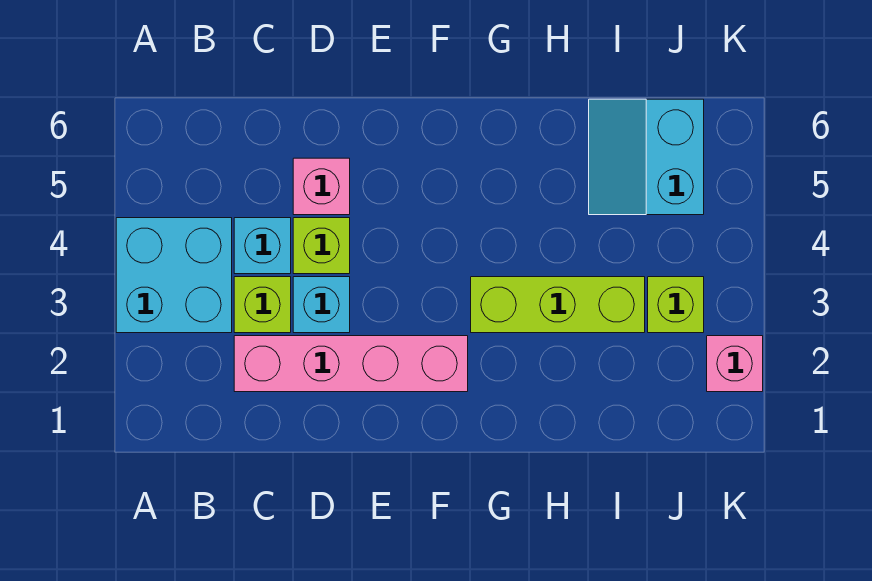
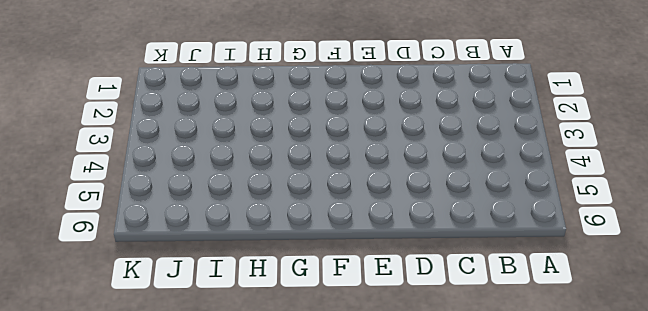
none -> cyan brick A3:B4 level 1
none -> pink brick C2:F2 level 1

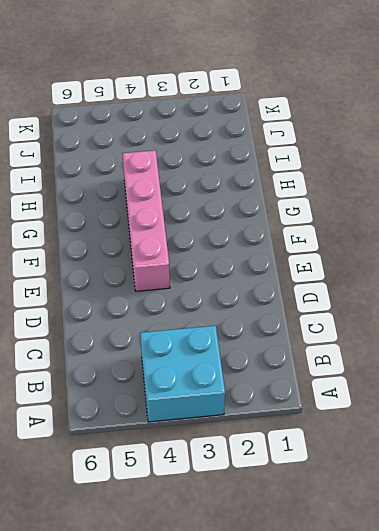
pink brick E4:H4 level 1 -> pink brick C2:F2 level 1
none -> lime brick C3 level 1
none -> cyan brick C4 level 1

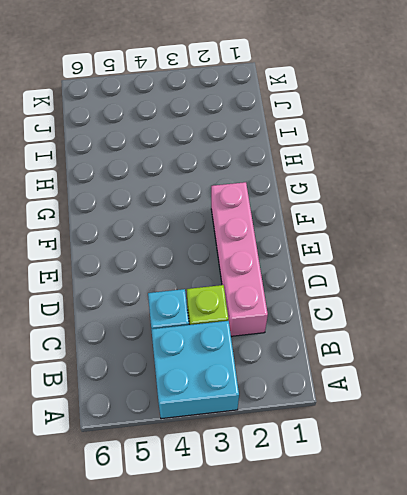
none -> cyan brick D3 level 1
none -> lime brick D4 level 1

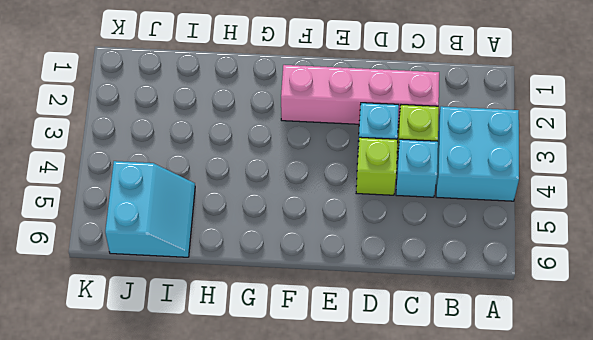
none -> pink brick D5 level 1
none -> lime brick G3:I3 level 1

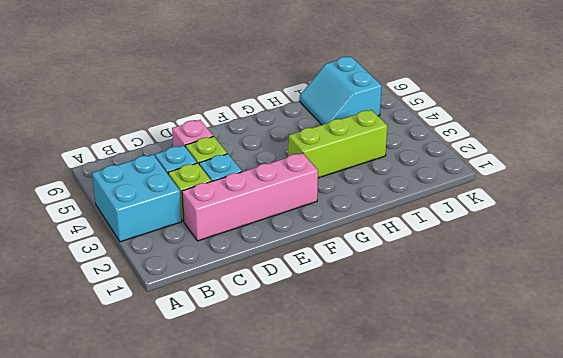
none -> lime brick J3 level 1
none -> pink brick K2 level 1

